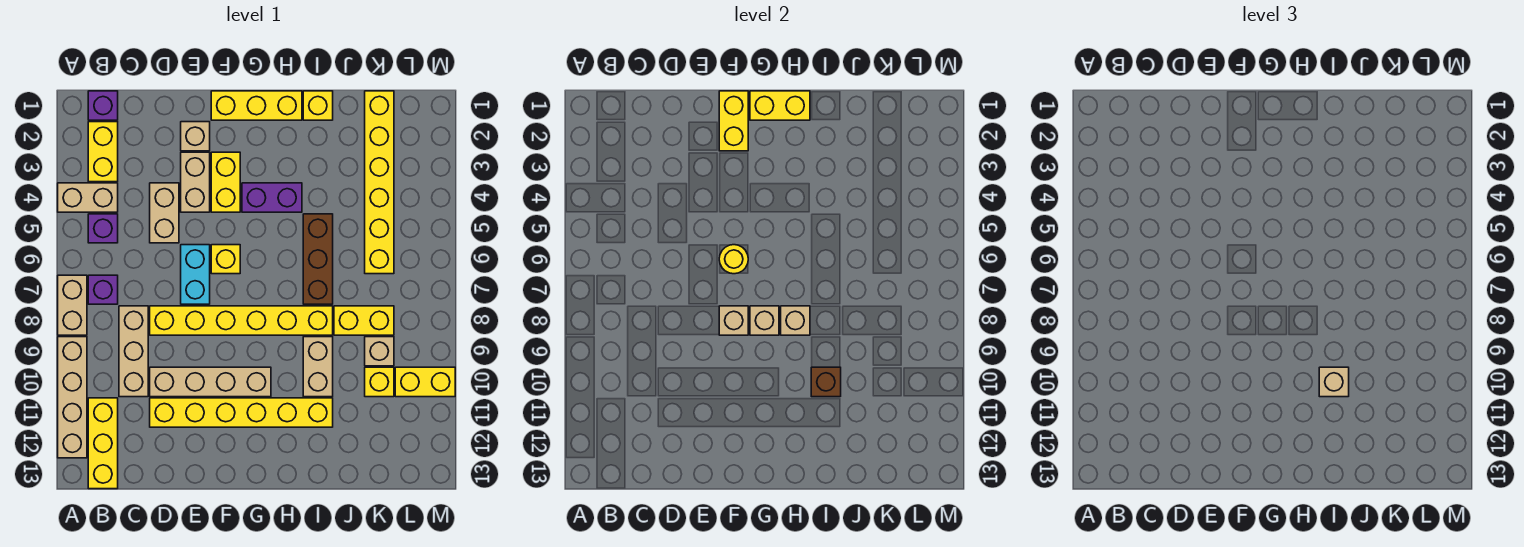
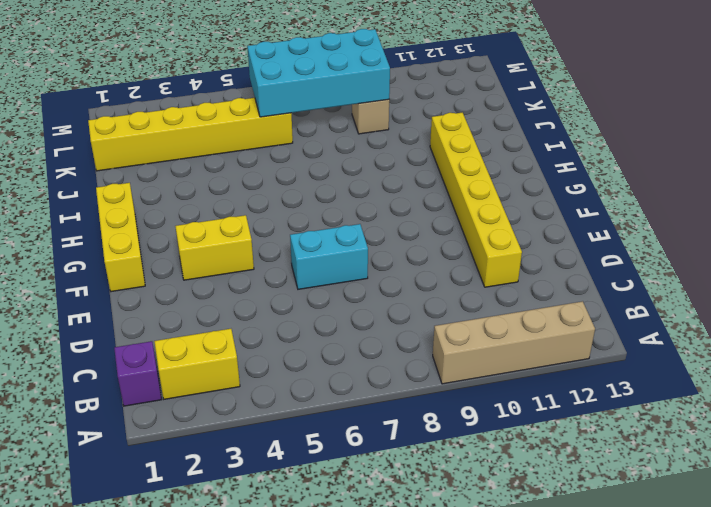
cyan brick K6:L9 level 2 -> none
none -> tan brick A4:B4 level 1
none -> tan brick A7:A8 level 1
none -> purple brick B5 level 1
none -> purple brick B7 level 1

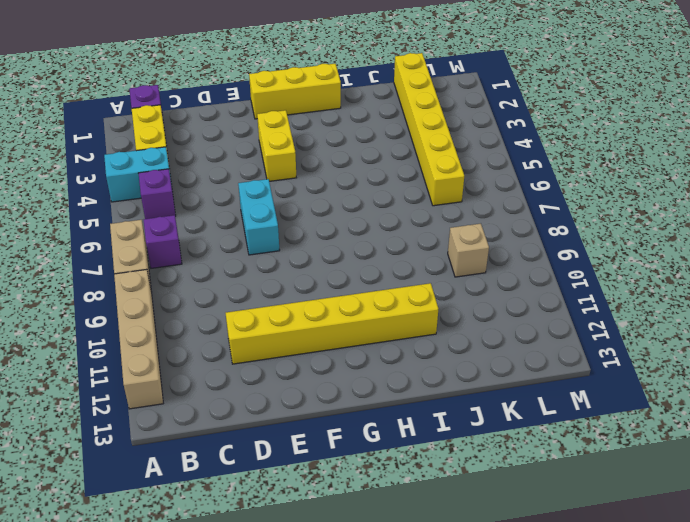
cyan brick A4:B4 level 1 -> tan brick A4:B4 level 1
none -> yellow brick B11:B13 level 1
none -> tan brick C8:C10 level 1
none -> tan brick D4:D5 level 1
none -> yellow brick D8:I8 level 1

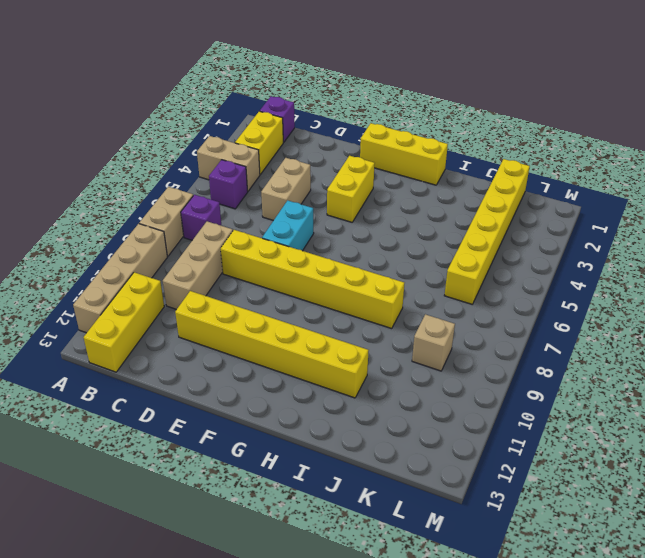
none -> tan brick D10:G10 level 1
none -> tan brick E2 level 1
none -> tan brick E3:E4 level 1
none -> yellow brick F6 level 1

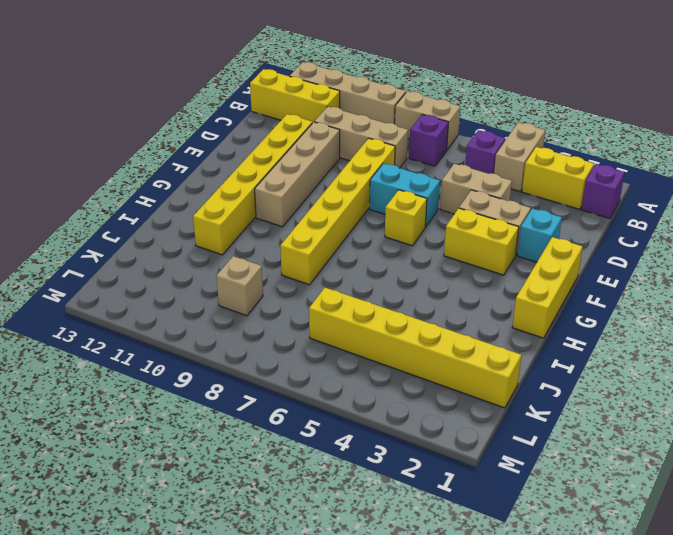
cyan brick E2 level 1 -> tan brick E2 level 1
none -> purple brick G4:H4 level 1
none -> yellow brick I1 level 1
none -> brown brick I5:I7 level 1
none -> tan brick I9:I10 level 1

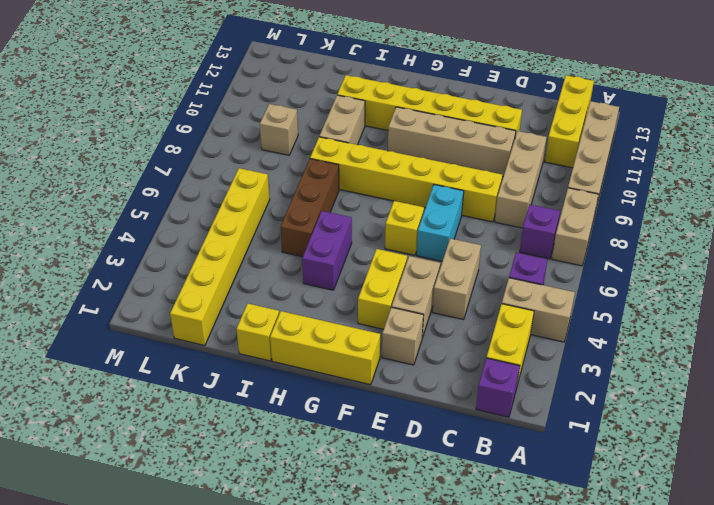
purple brick H4:H5 level 1 -> purple brick G4:H4 level 1
none -> yellow brick J8:K8 level 1
none -> yellow brick K10 level 1
none -> yellow brick L10:M10 level 1
none -> yellow brick F1:F2 level 2

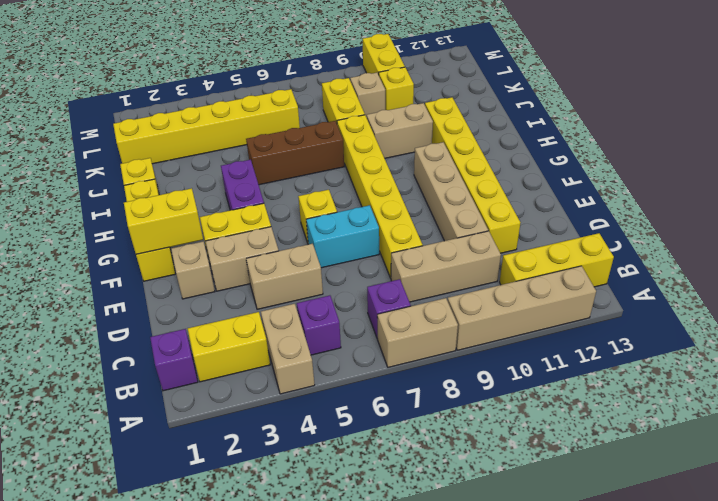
none -> yellow round brick F6 level 2
none -> tan brick F8 level 2
none -> yellow brick G1:H1 level 2
none -> tan brick G8 level 2

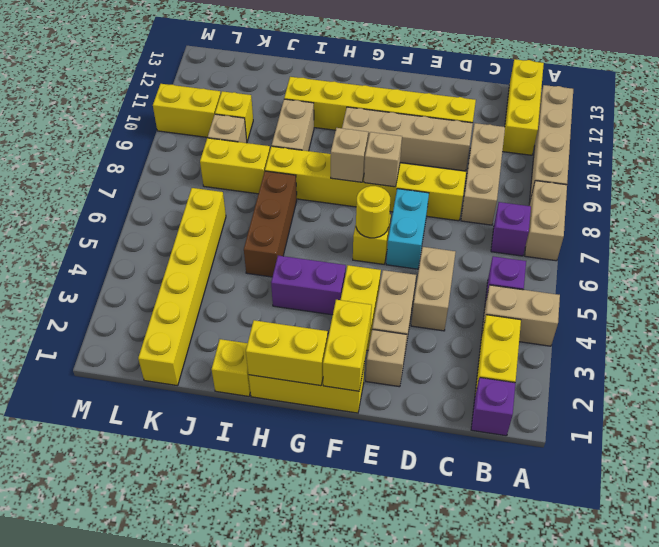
none -> tan brick H8 level 2
none -> brown brick I10 level 2
none -> tan brick I10 level 3

